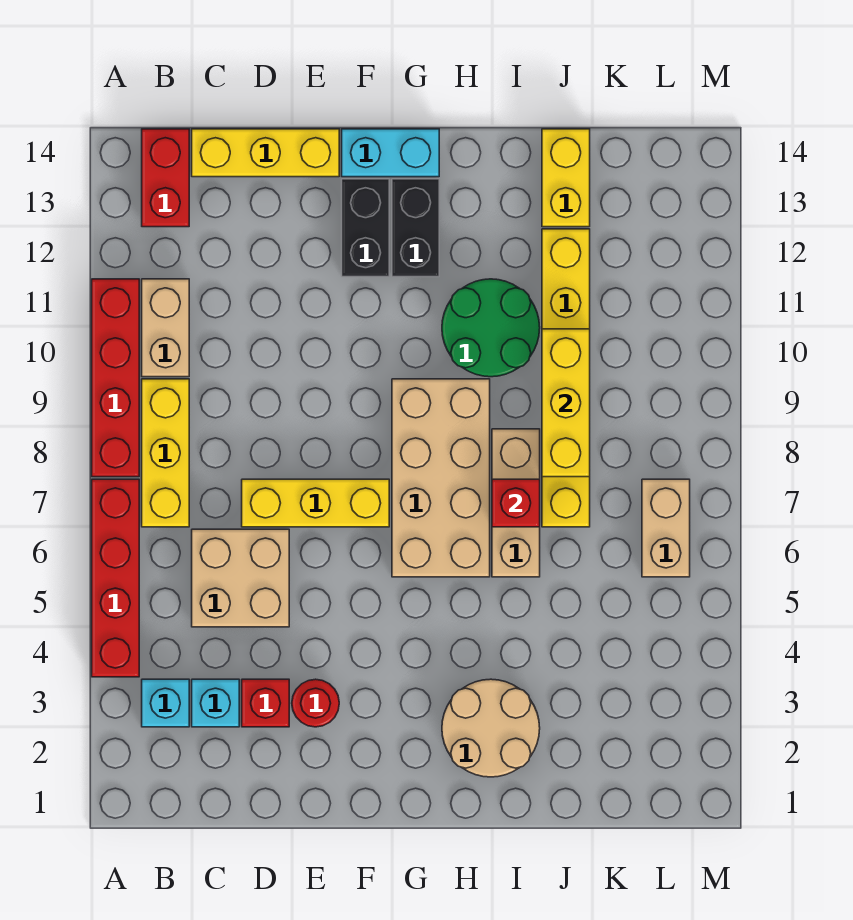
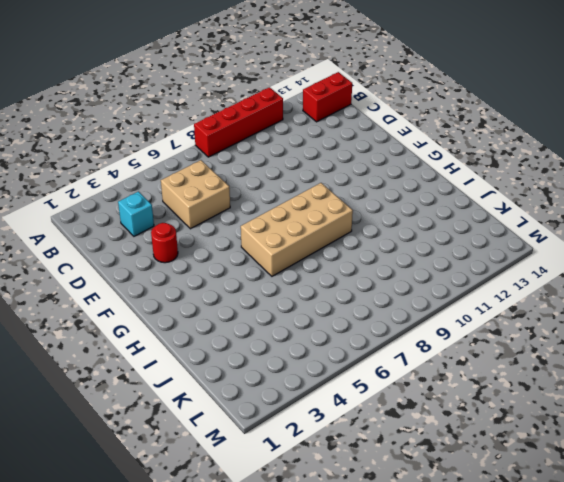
none -> red brick A4:A7 level 1
none -> cyan brick B3 level 1
none -> yellow brick B7:B9 level 1

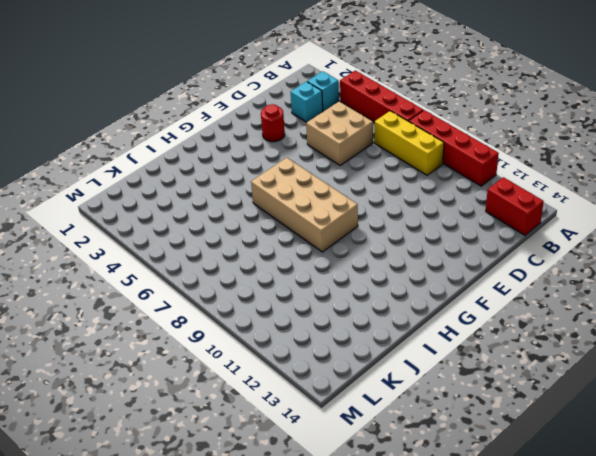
none -> tan brick B10:B11 level 1
none -> yellow brick C14:E14 level 1
none -> red brick D3 level 1

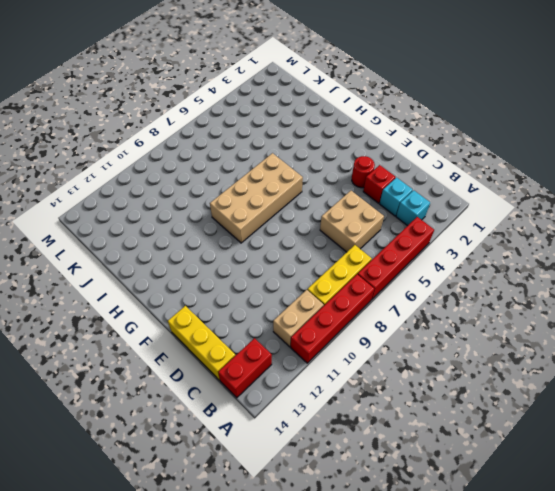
none -> yellow brick D7:F7 level 1
none -> black brick F12:F13 level 1
none -> cyan brick F14:G14 level 1

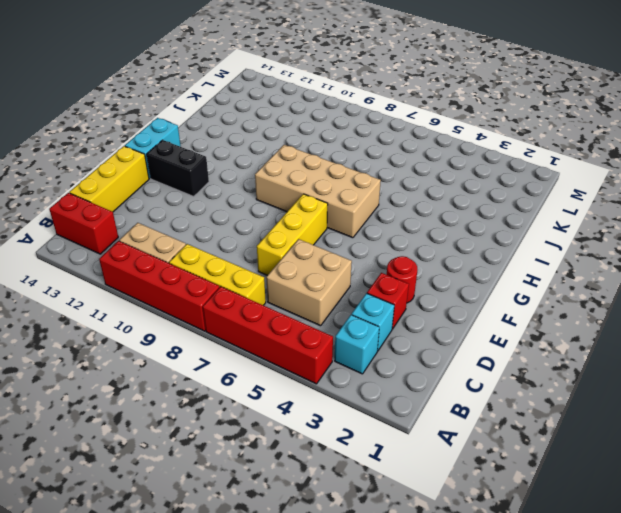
none -> black brick G12:G13 level 1
none -> tan round brick H2:I3 level 1
none -> green round brick H10:I11 level 1

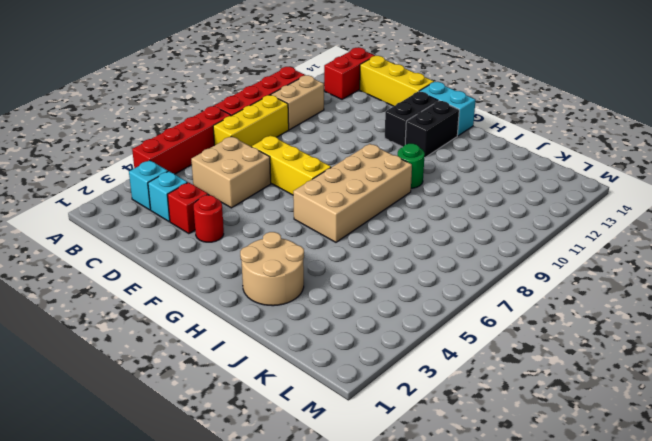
green round brick H10 level 1 -> green round brick H10:I11 level 1
none -> tan brick I6:I8 level 1
none -> yellow brick J7:J12 level 1
none -> yellow brick J13:J14 level 1

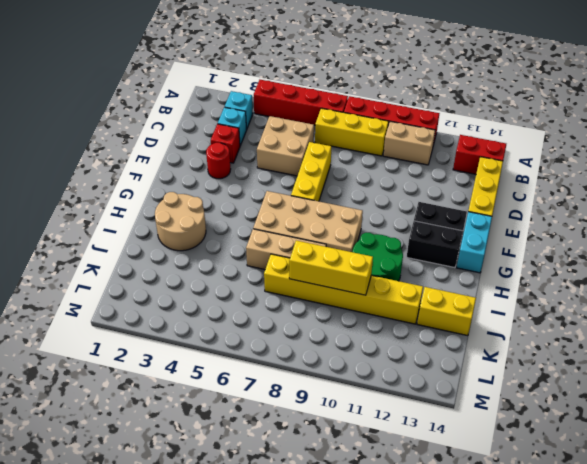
none -> tan brick L6:L7 level 1
none -> red brick I7 level 2

